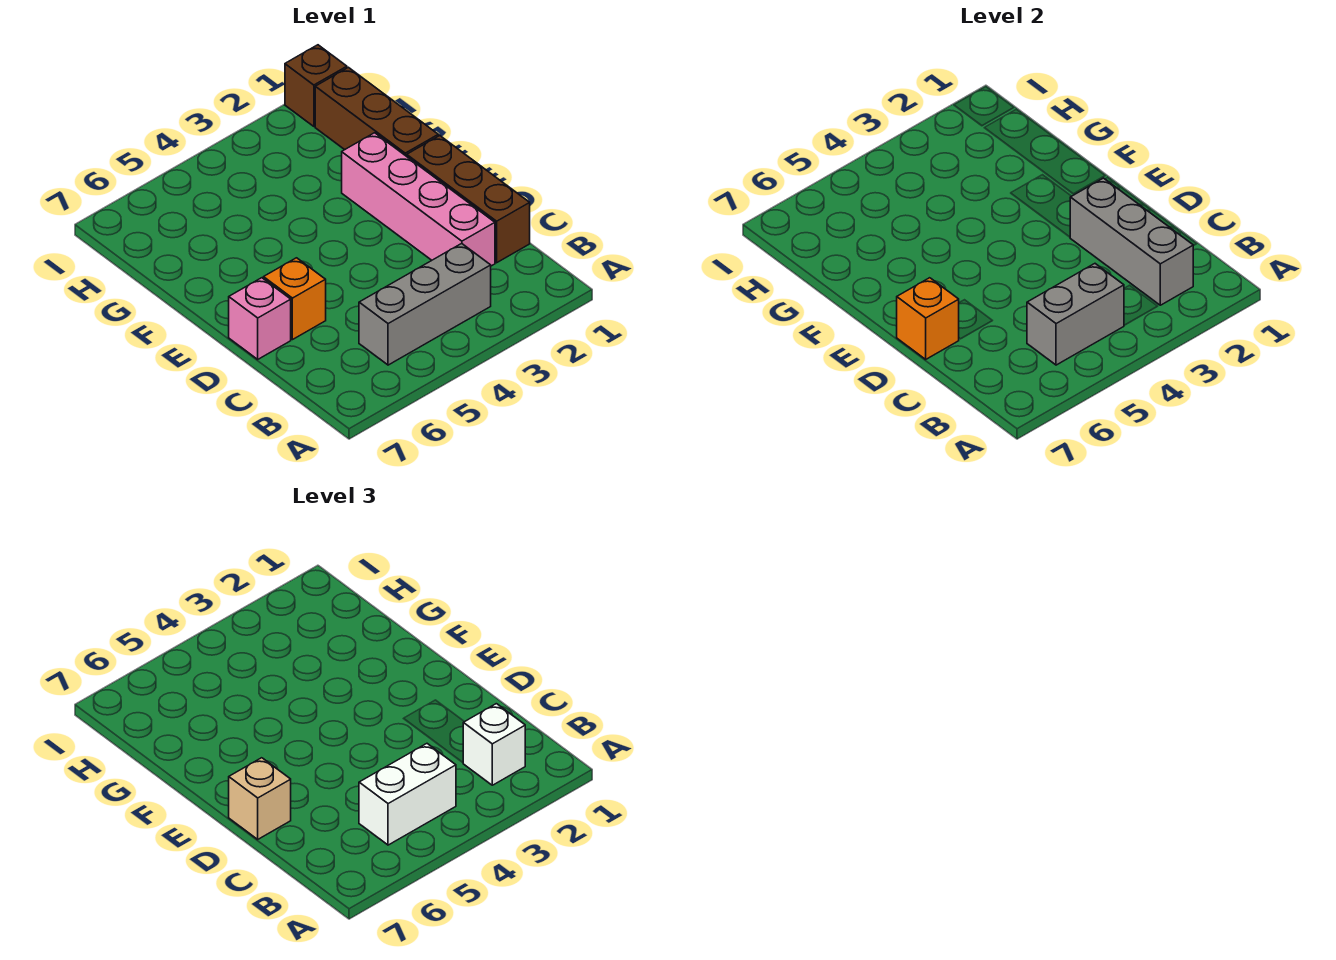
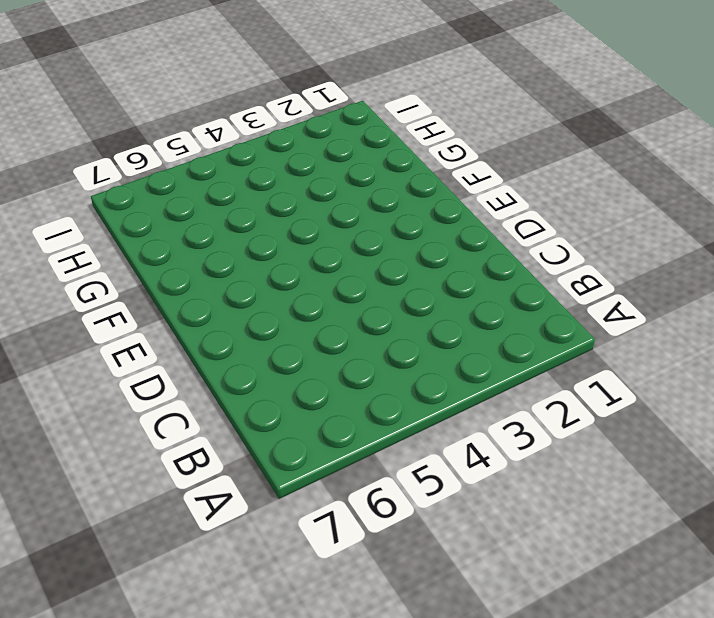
none -> grey brick B3:B5 level 1
none -> brown brick C1:E1 level 1
none -> pink brick C2:F2 level 1

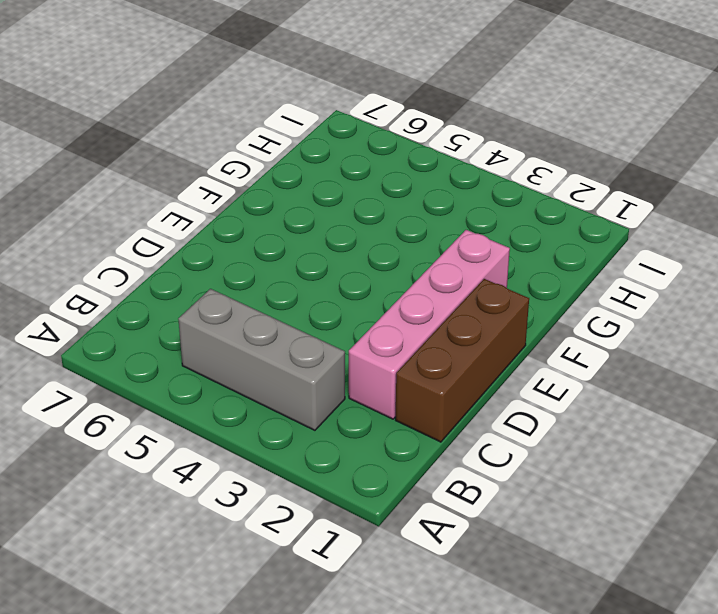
none -> orange brick D6 level 1
none -> pink brick D7 level 1
none -> brown brick F1:H1 level 1

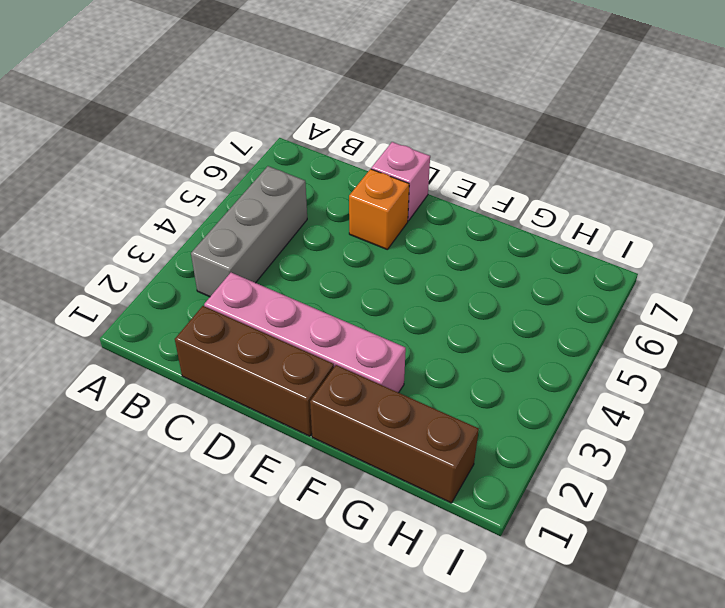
none -> brown brick I1 level 1
none -> grey brick B2:D2 level 2
none -> grey brick B4:B5 level 2

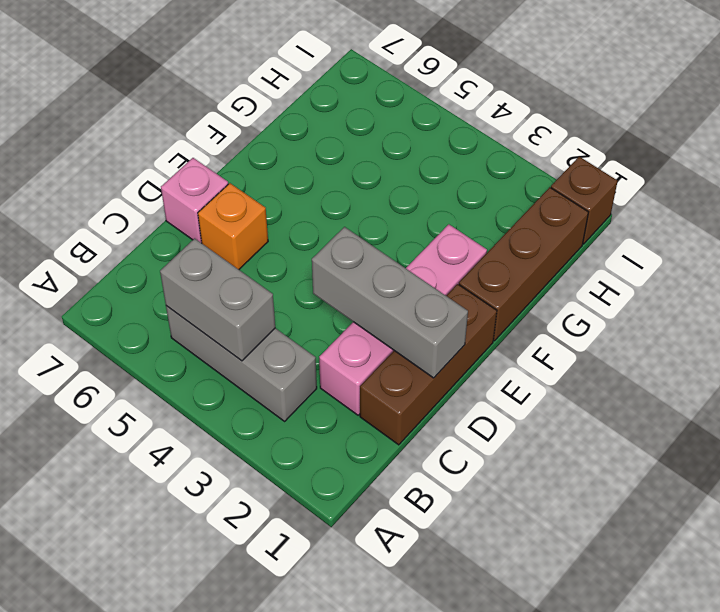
grey brick D1:D3 level 2 -> grey brick B2:D2 level 2
none -> orange brick D7 level 2
none -> white brick B2 level 3
none -> white brick B4:B5 level 3

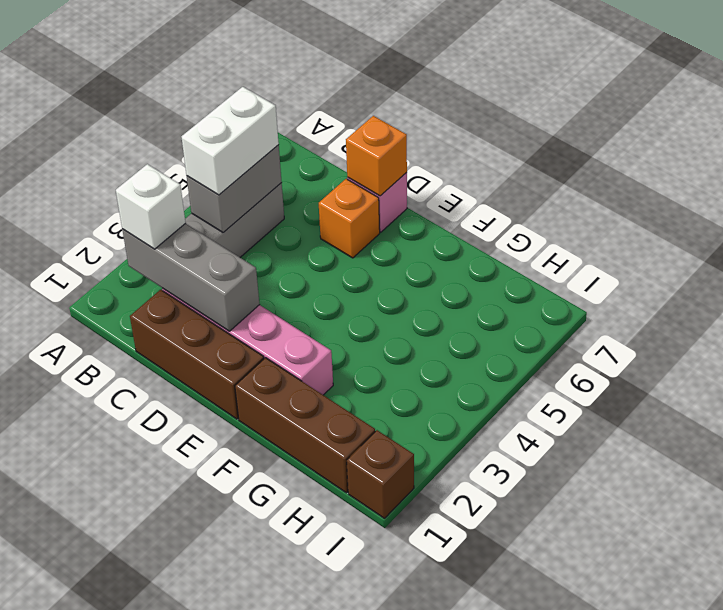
none -> tan brick D7 level 3

